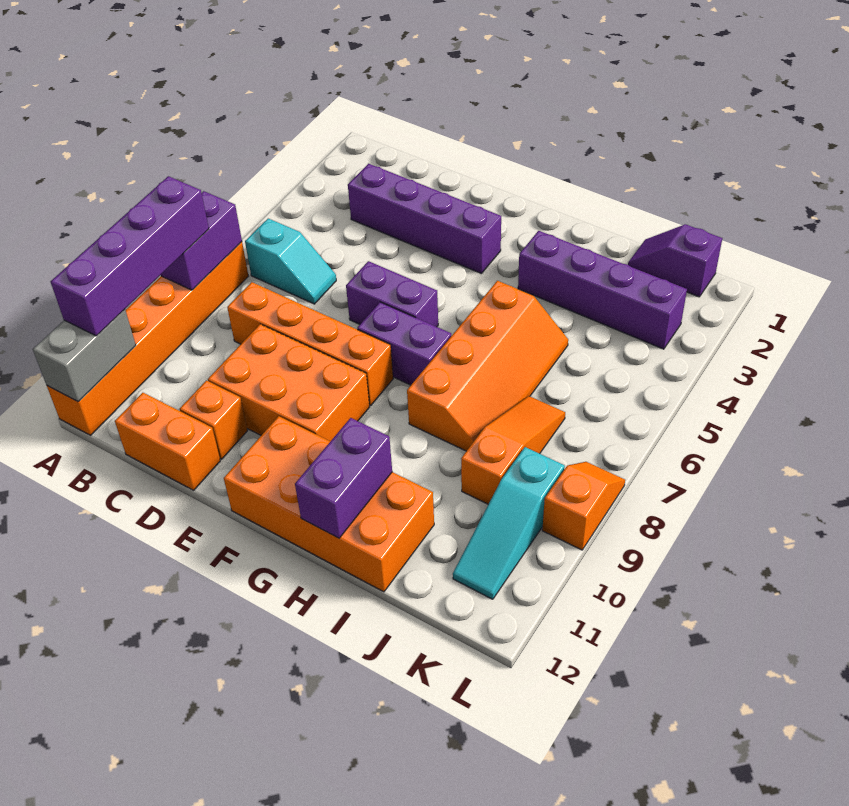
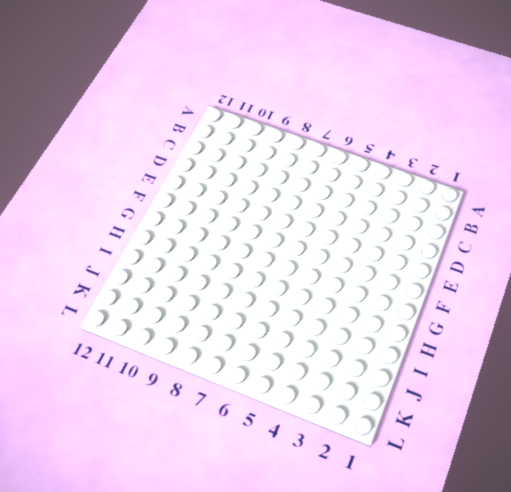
none -> orange brick A7:A12 level 1
none -> cyan slope B6:C6 level 1 top B
none -> purple brick C3:F3 level 1

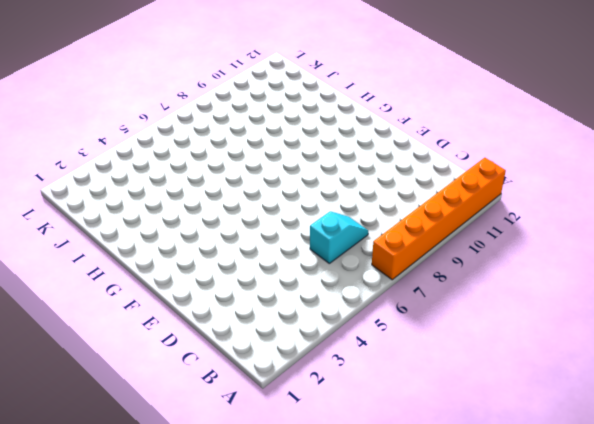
cyan slope C6:C7 level 1 top 6 -> cyan slope B6:C6 level 1 top B
none -> purple brick C3:F3 level 1
none -> orange brick C8:F8 level 1
none -> orange brick C12:D12 level 1

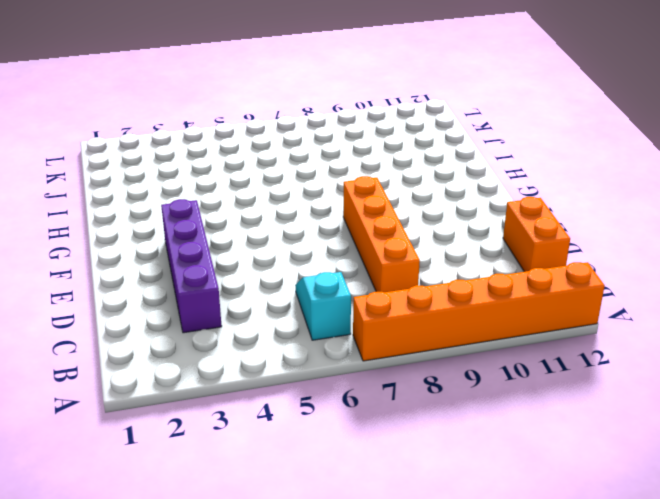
none -> orange brick D9:F10 level 1
none -> orange brick D11 level 1
none -> purple brick E6:F6 level 1

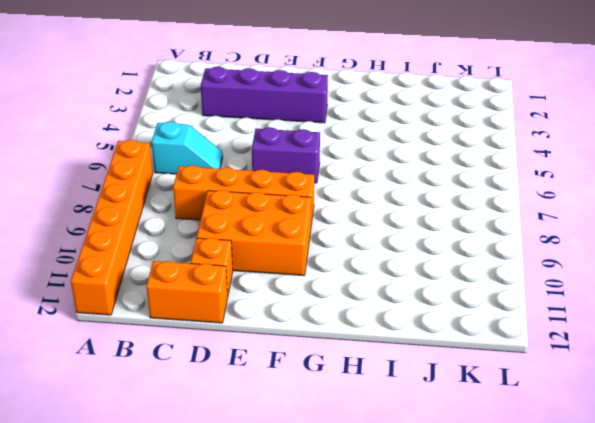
none -> purple brick F7:G7 level 1
none -> orange brick F11:I12 level 1
none -> purple brick H3:K3 level 1

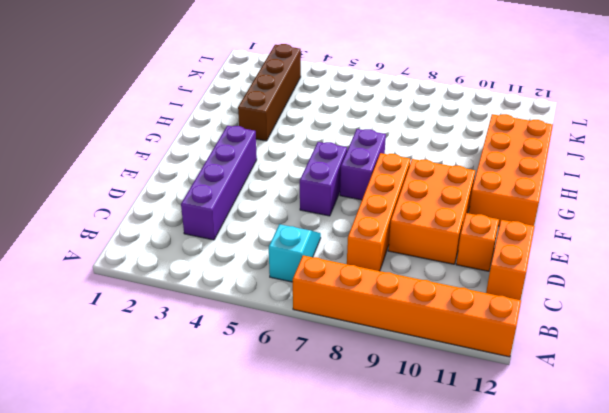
brown brick H3:K3 level 1 -> purple brick H3:K3 level 1
none -> orange slope H5:I8 level 1 top H
none -> purple slope J1:K1 level 1 top K
none -> orange slope J7:J9 level 1 top 9

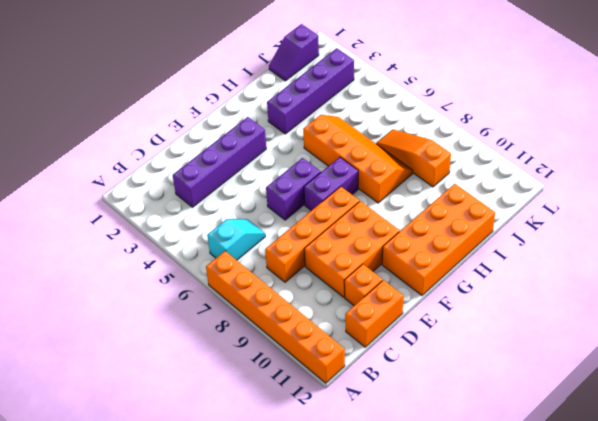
none -> cyan slope K9:K11 level 1 top 9
none -> orange slope L8:L9 level 1 top 9
none -> purple brick A7:A8 level 2

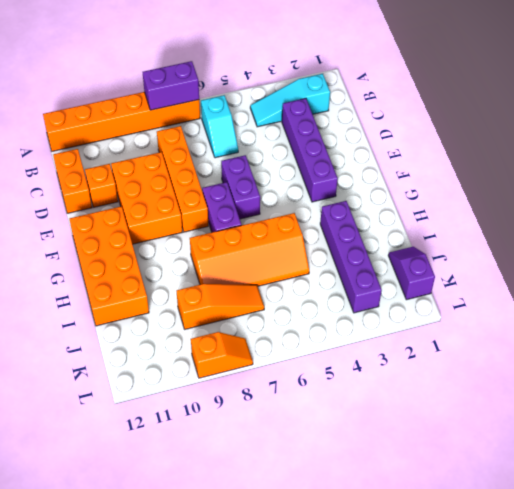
cyan slope B2:B4 level 1 top 2 -> cyan slope K9:K11 level 1 top 9
none -> grey brick A11:A12 level 2
none -> purple brick H11:H12 level 2
none -> purple brick A8:A11 level 3

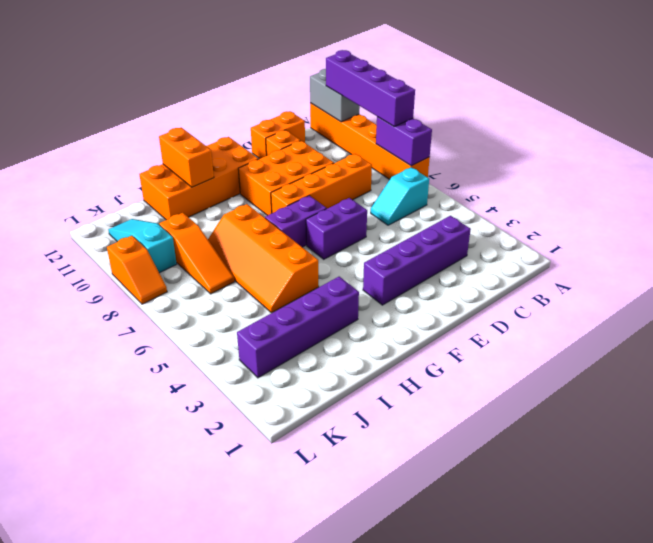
orange brick H11:H12 level 2 -> purple brick H11:H12 level 2
none -> purple slope J1:K1 level 1 top K

